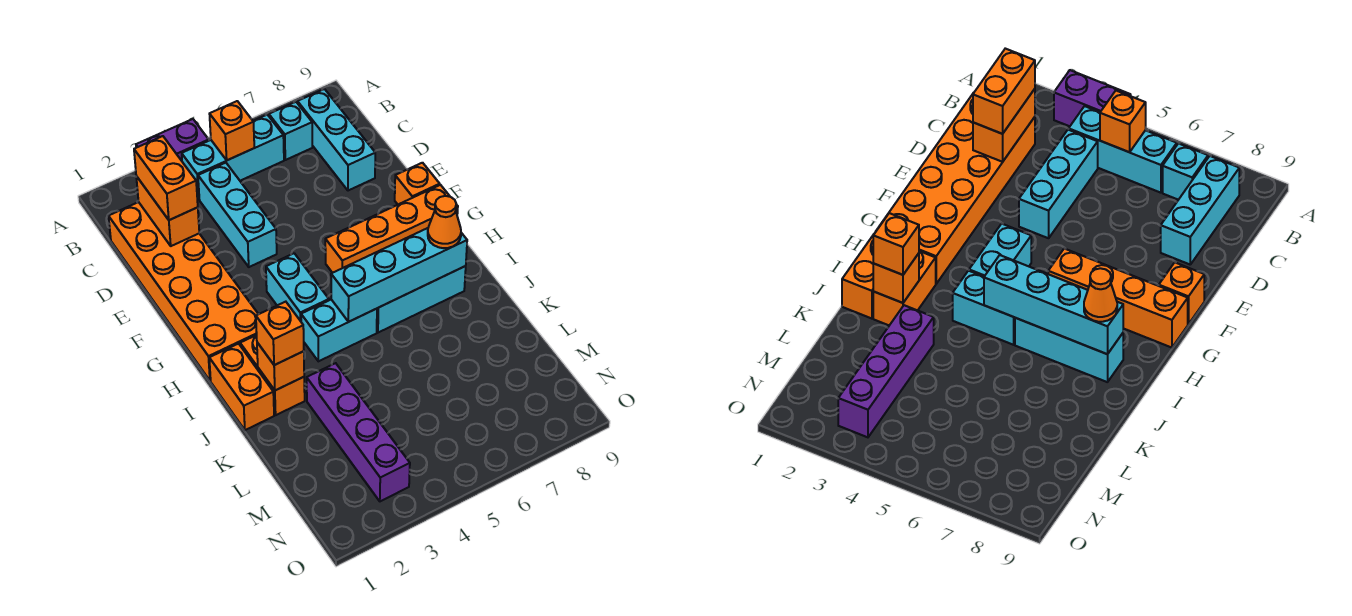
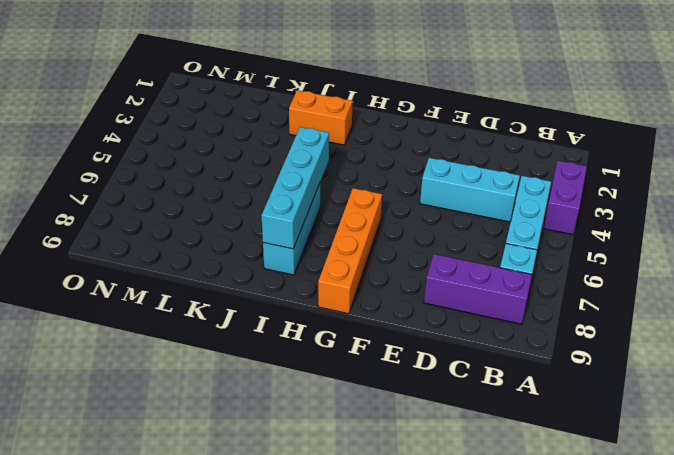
purple brick B8:D8 level 1 -> cyan brick B8:D8 level 1
none -> orange brick C1:H2 level 1
none -> orange brick F9 level 1
none -> cyan brick G4:H4 level 1

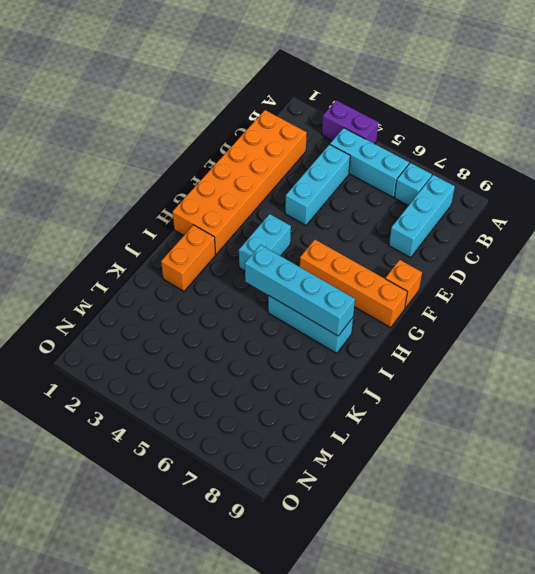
none -> orange brick I1:J1 level 1
none -> cyan brick I4:I5 level 1
none -> purple brick K3:N3 level 1

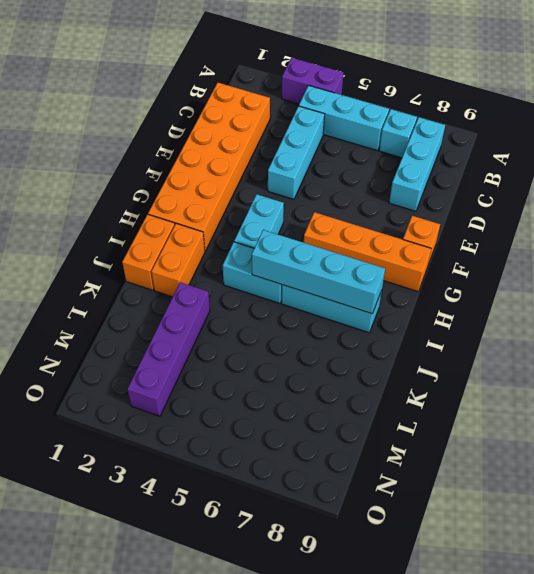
none -> orange brick B5 level 2
none -> orange brick C2:D2 level 2
none -> orange brick J2 level 2

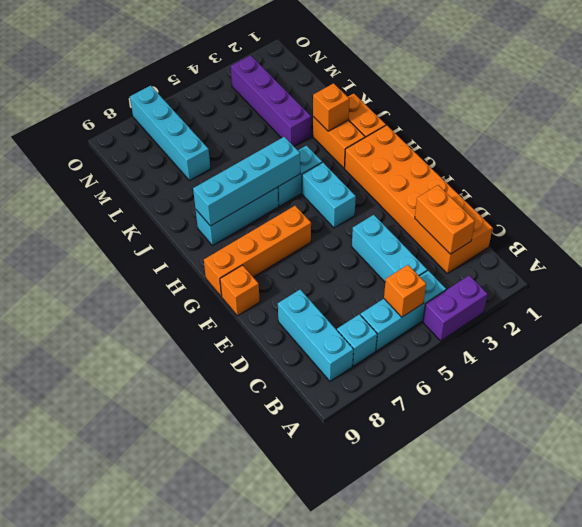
cyan brick L7:O7 level 1 -> none
none -> orange brick C2:D2 level 3
none -> orange cone I8 level 3
none -> orange brick J2 level 3

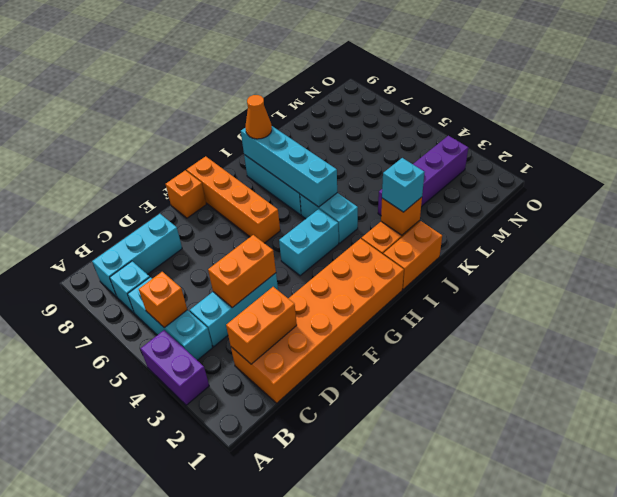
orange brick D4:E4 level 2 -> orange brick C2:D2 level 3
cyan brick J2 level 3 -> orange brick J2 level 3

